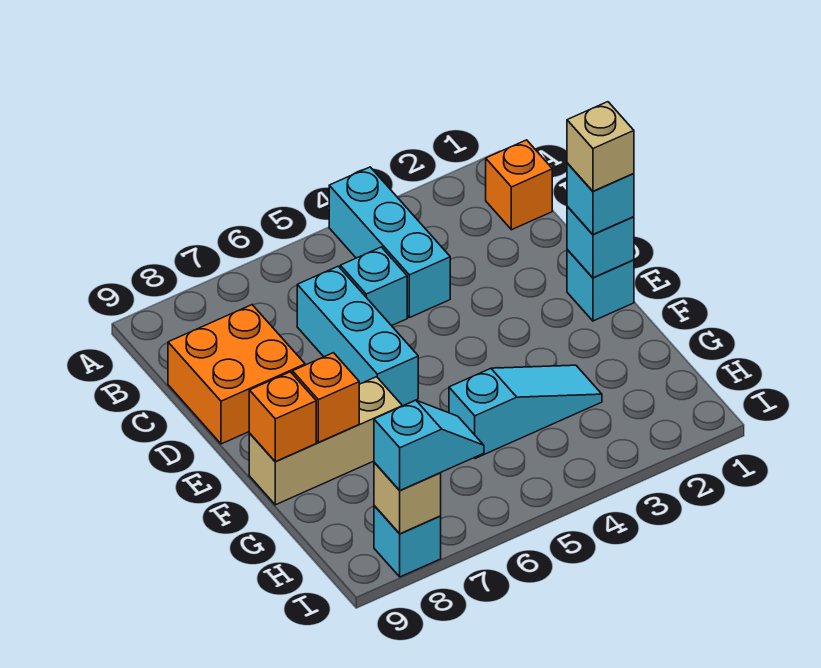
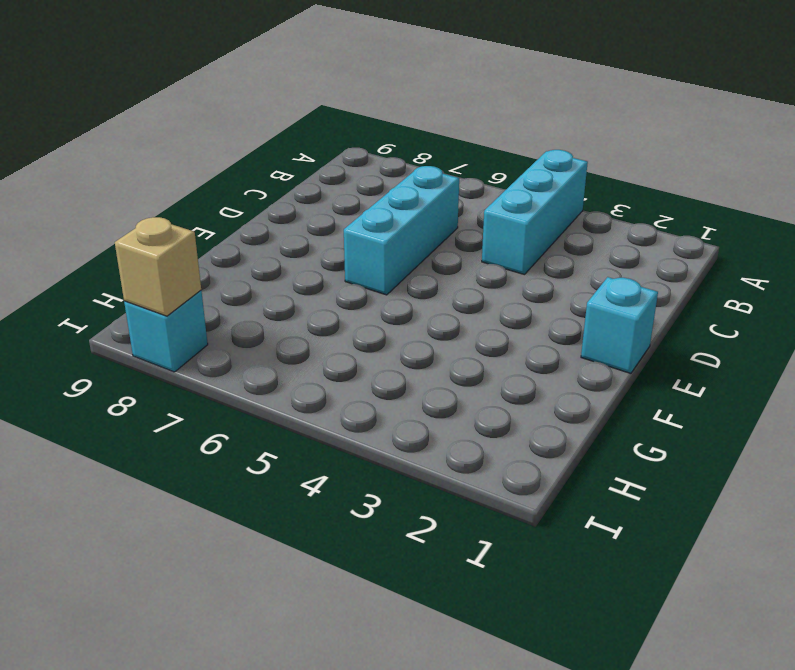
none -> orange brick B1 level 1
none -> cyan brick C5 level 1
none -> orange brick C8:D9 level 1

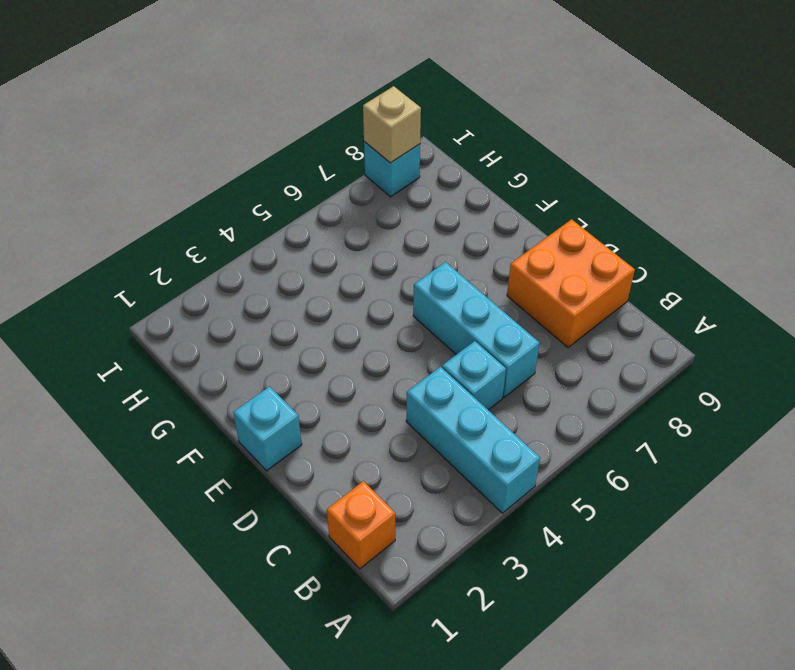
none -> tan brick F7:F9 level 1
none -> cyan slope G3:G5 level 1 top 5
none -> cyan brick E1 level 2

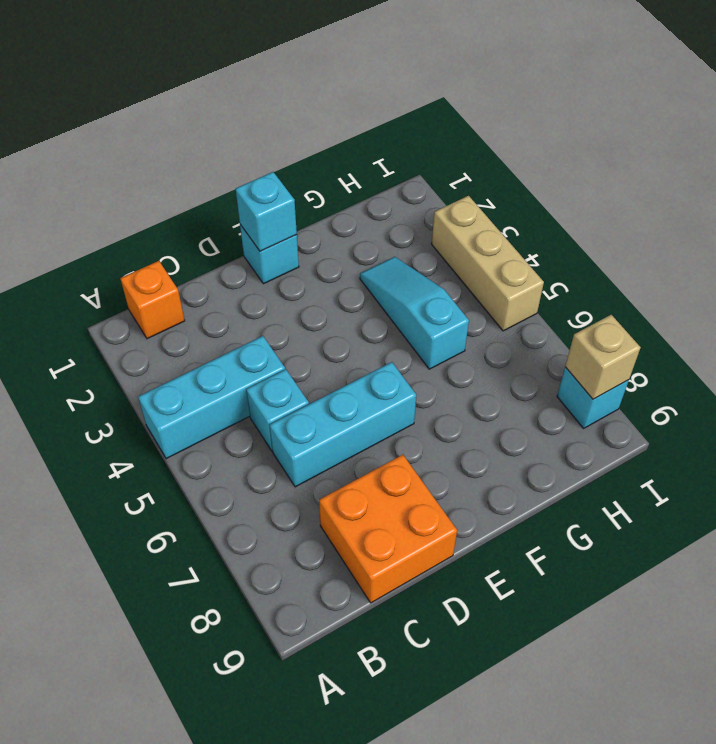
tan brick I3:I5 level 1 -> tan brick F7:F9 level 1
none -> orange brick F8 level 2
none -> orange brick F9 level 2
none -> cyan brick E1 level 3

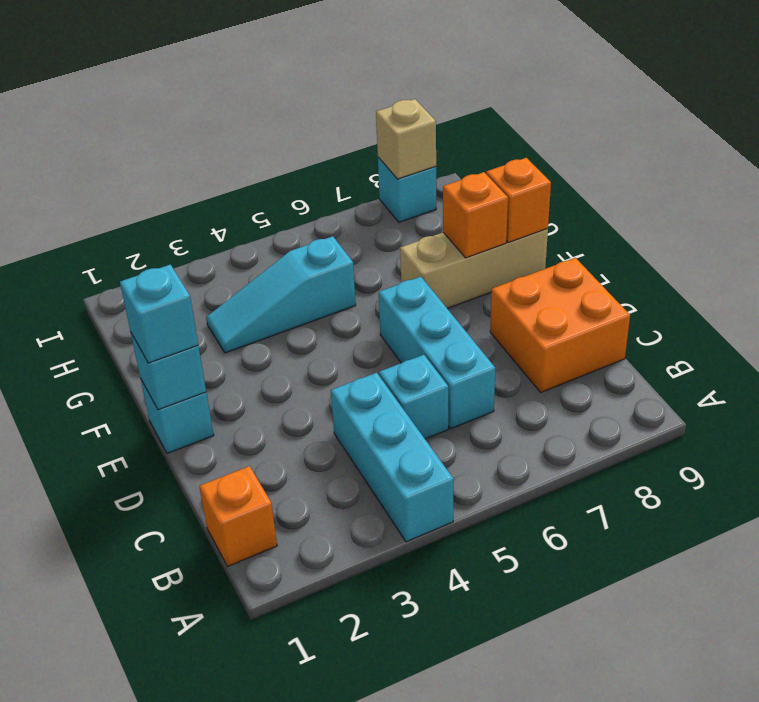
none -> cyan slope I7:I8 level 3 top 8
none -> tan brick E1 level 4

